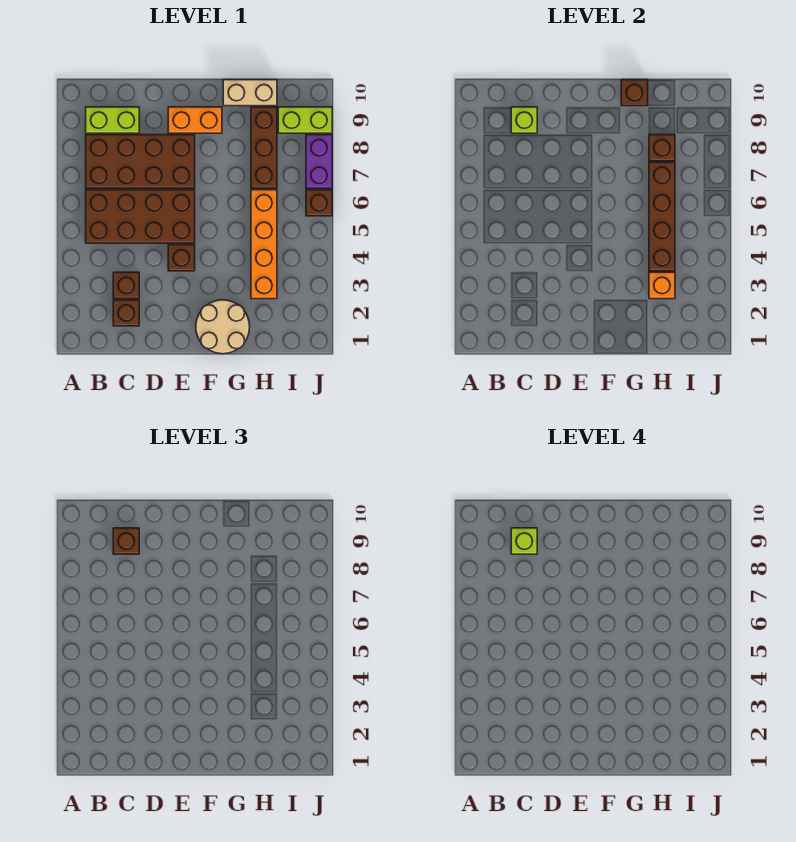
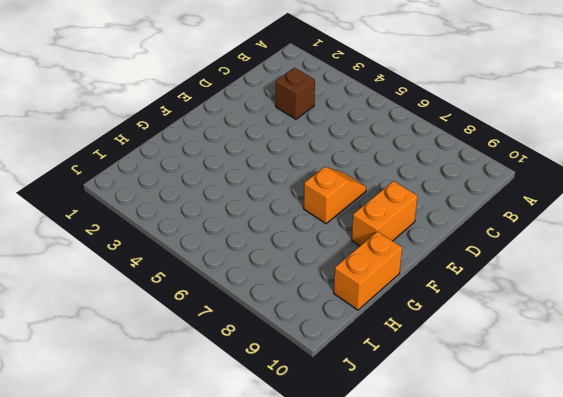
orange slope E7:F7 level 1 top F -> brown brick B7:E8 level 1
orange brick G10:H10 level 1 -> tan brick G10:H10 level 1
none -> brown brick B5:E6 level 1
none -> lime brick B9:C9 level 1
none -> brown brick C2 level 1

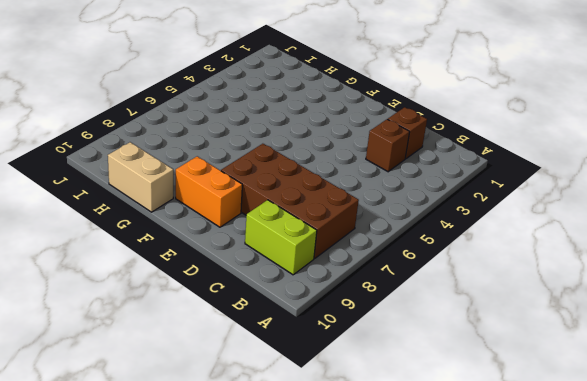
none -> brown brick B5:E6 level 1
none -> brown brick E4 level 1
none -> tan round brick F1:G2 level 1

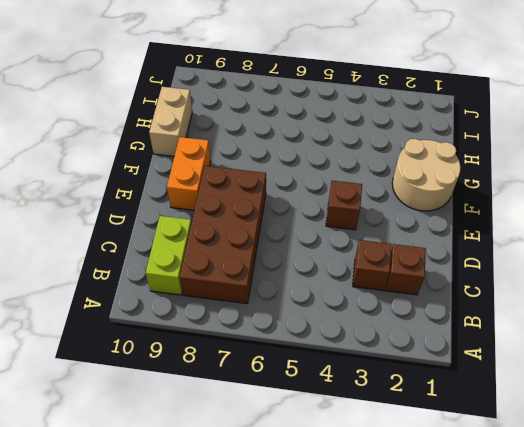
none -> brown brick B5:E6 level 1
none -> orange brick H3:H6 level 1
none -> brown brick H7:H9 level 1

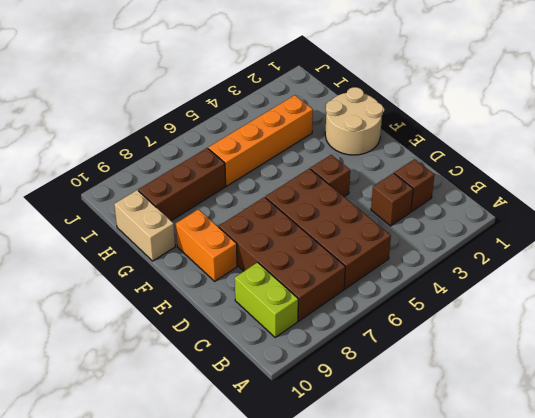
none -> lime brick I9:J9 level 1
none -> brown brick J6 level 1
none -> purple brick J7:J8 level 1

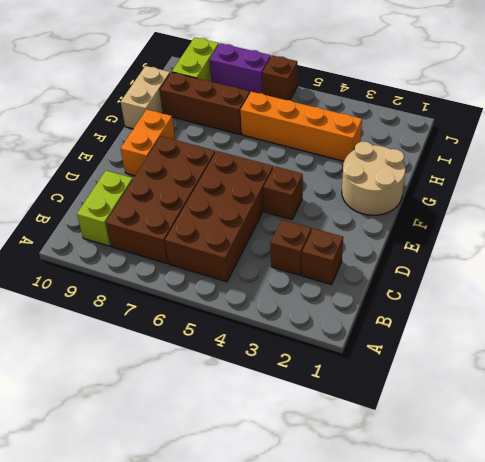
none -> lime brick C9 level 2
none -> brown brick G10 level 2
none -> orange brick H3 level 2

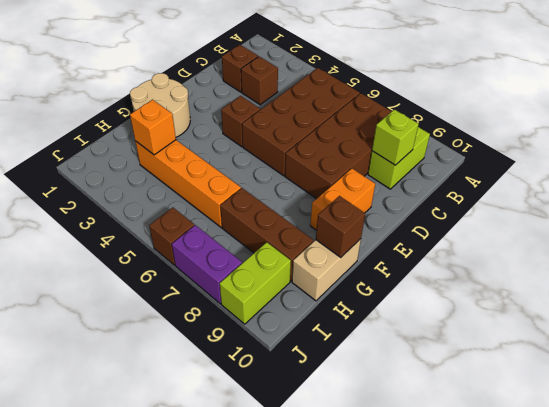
none -> brown brick H4:H7 level 2
none -> brown brick H8 level 2
none -> brown brick C9 level 3

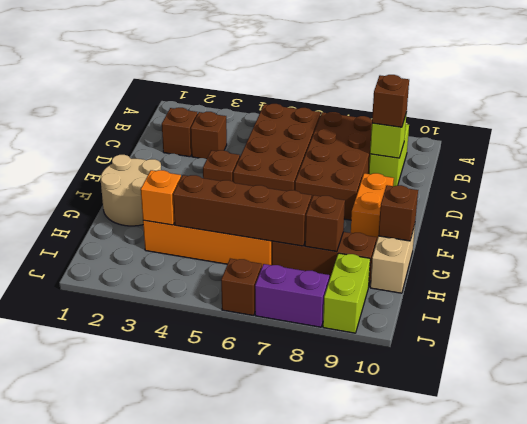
none -> lime brick C9 level 4

